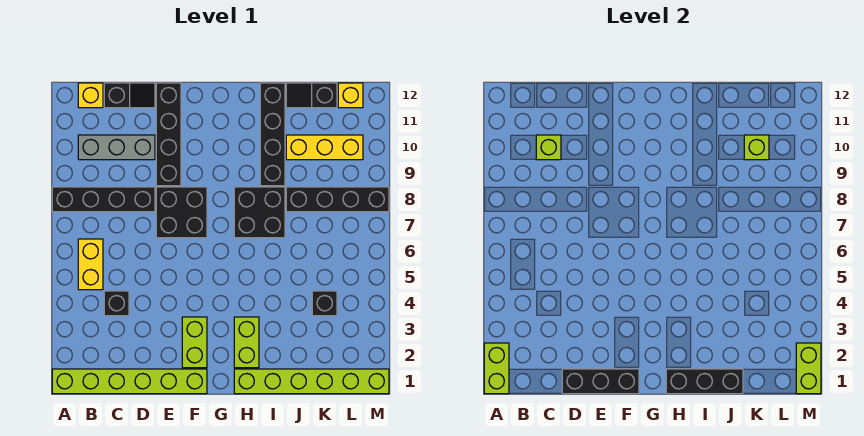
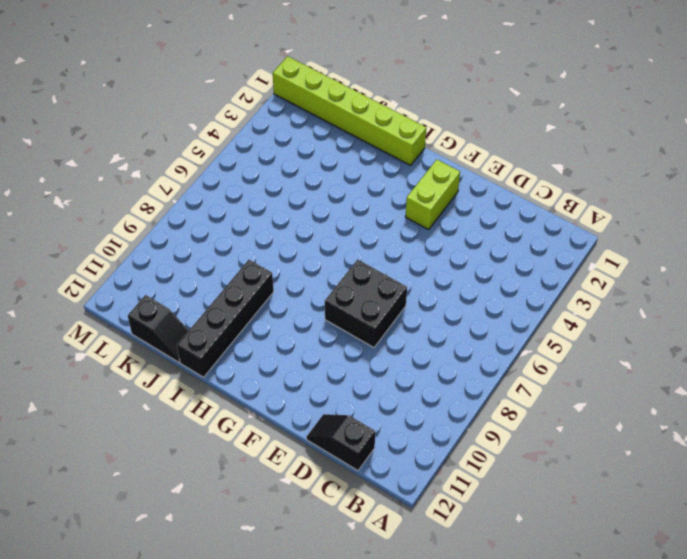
none -> lime brick A1:F1 level 1
none -> black brick A8:D8 level 1
none -> yellow brick B5:B6 level 1

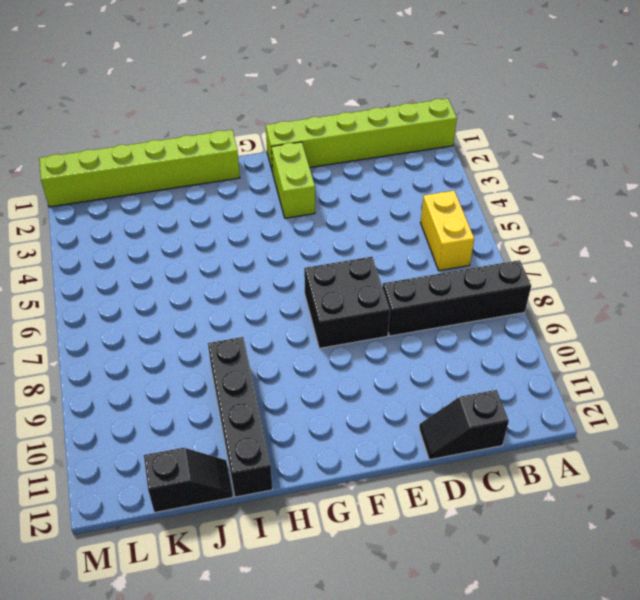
none -> grey brick B10:D10 level 1
none -> yellow brick B12 level 1
none -> black brick C4 level 1

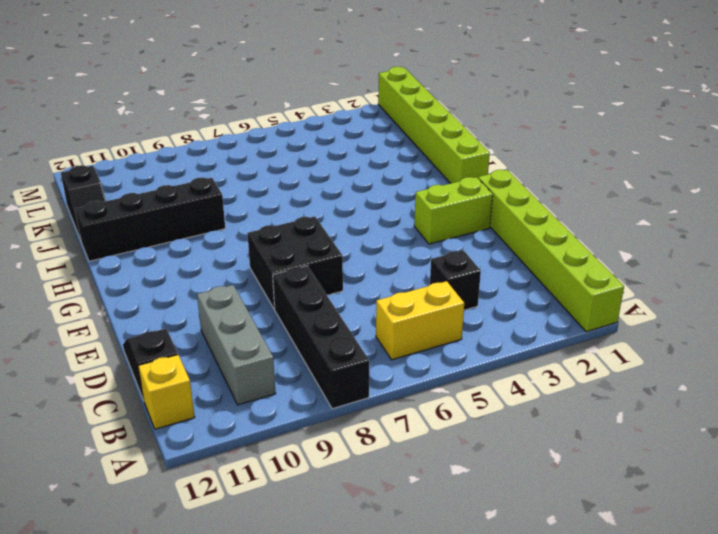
none -> black brick E9:E12 level 1
none -> lime brick H2:H3 level 1
none -> black brick H7:I8 level 1

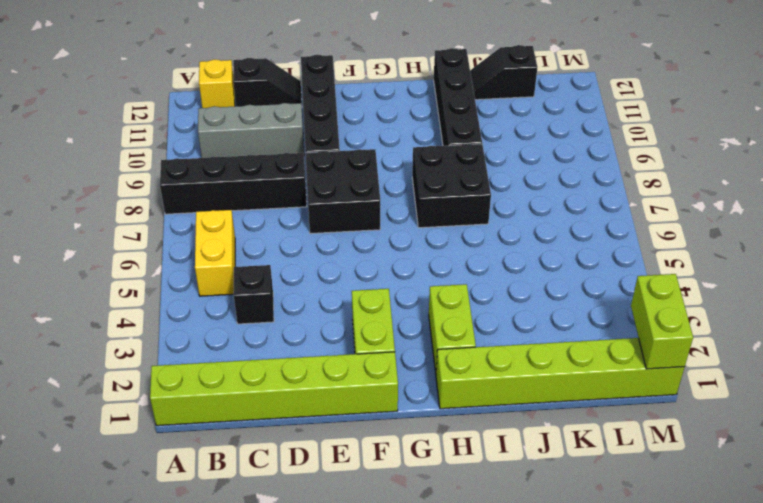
none -> black brick J8:M8 level 1
none -> yellow brick J10:L10 level 1
none -> black brick K4 level 1

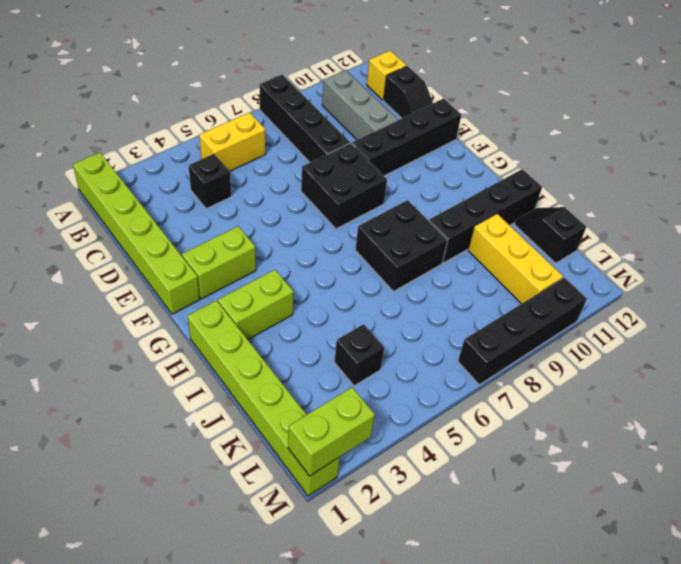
black brick M7:M10 level 1 -> black brick J8:M8 level 1
none -> yellow brick L12 level 1
none -> lime brick A1:A2 level 2
none -> lime brick C10 level 2

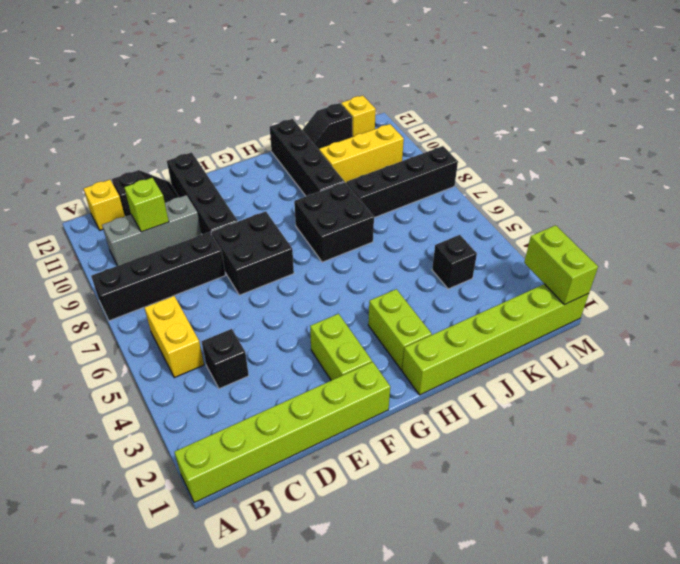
none -> lime brick A1:A2 level 2
none -> black brick D1:F1 level 2
none -> black brick H1:J1 level 2

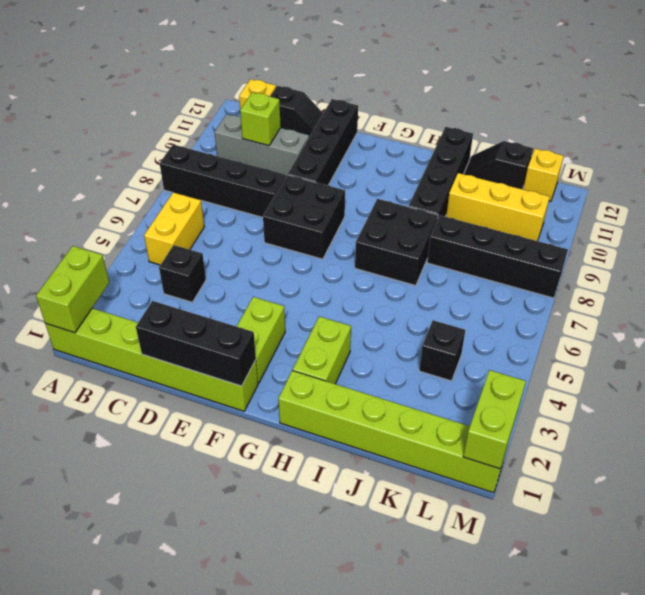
none -> black brick H1:J1 level 2
none -> lime brick K10 level 2

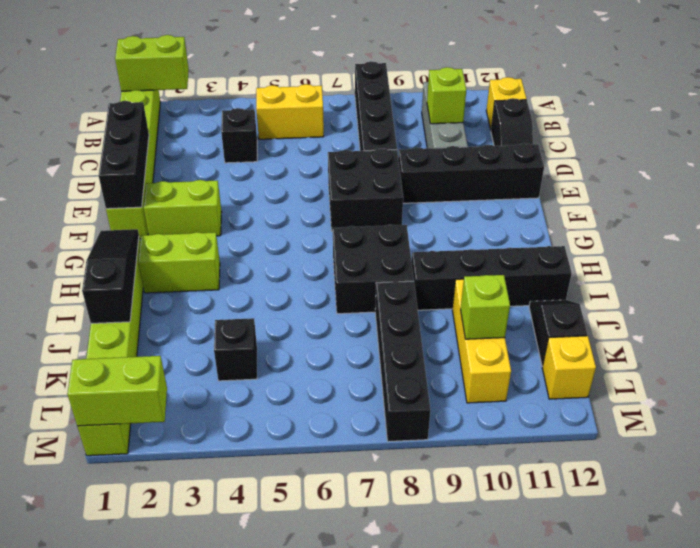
black slope H1:J1 level 2 top J -> black brick H1:J1 level 2

